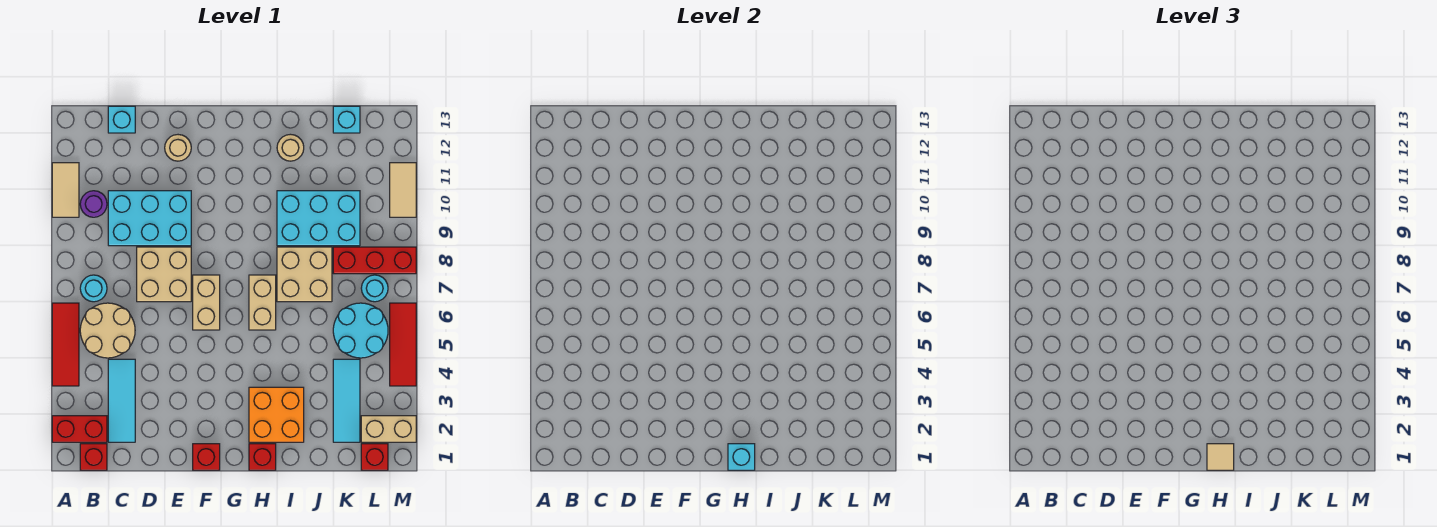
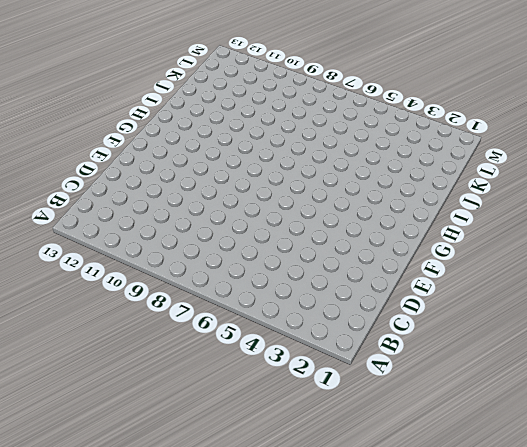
none -> red brick A2:B2 level 1
none -> red tile A4:A6 level 1
none -> tan tile A10:A11 level 1
none -> red brick B1 level 1

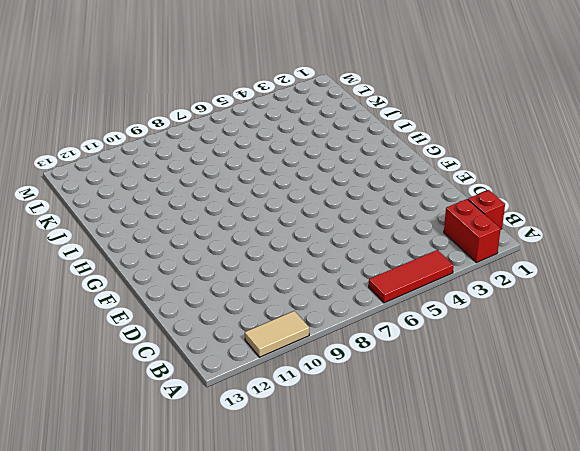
none -> tan round brick B5:C6 level 1
none -> cyan round brick B7 level 1
none -> purple round brick B10 level 1
none -> cyan tile C2:C4 level 1

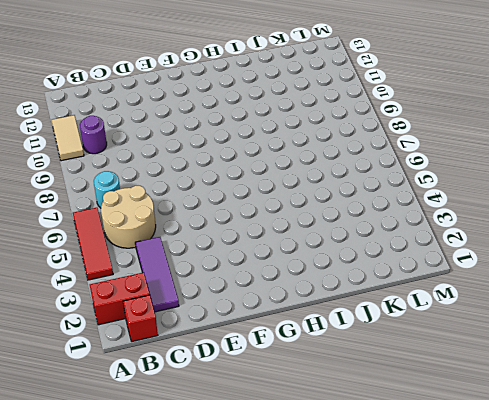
purple tile C2:C4 level 1 -> cyan tile C2:C4 level 1
none -> cyan brick C9:E10 level 1
none -> cyan brick C13 level 1
none -> tan brick D7:E8 level 1
none -> tan round brick E12 level 1

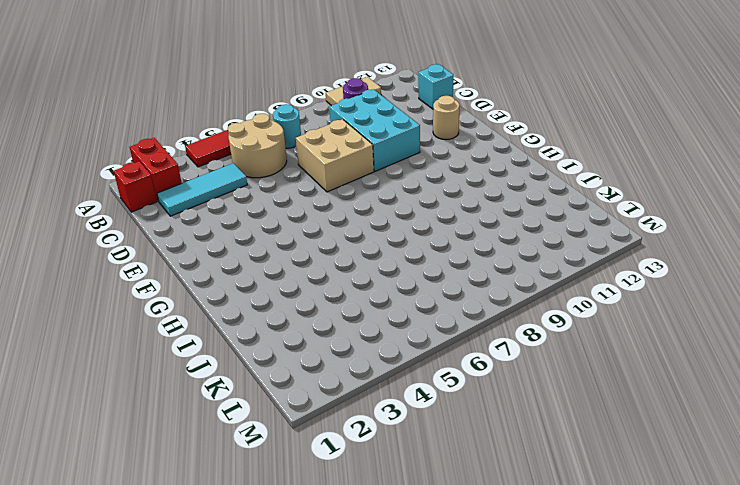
none -> red brick F1 level 1
none -> tan brick F6:F7 level 1
none -> red brick H1 level 1
none -> orange brick H2:I3 level 1

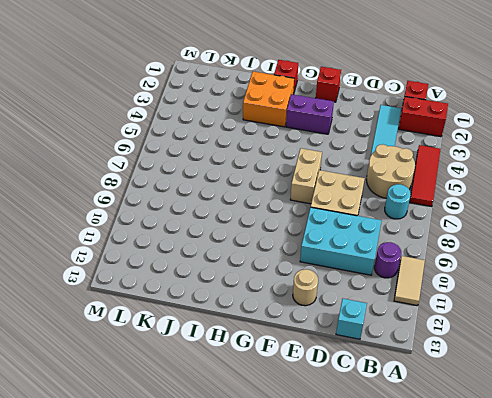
purple brick F3:G3 level 1 -> none
none -> tan brick H6:H7 level 1
none -> tan brick I7:J8 level 1
none -> cyan brick I9:K10 level 1
none -> tan round brick I12 level 1

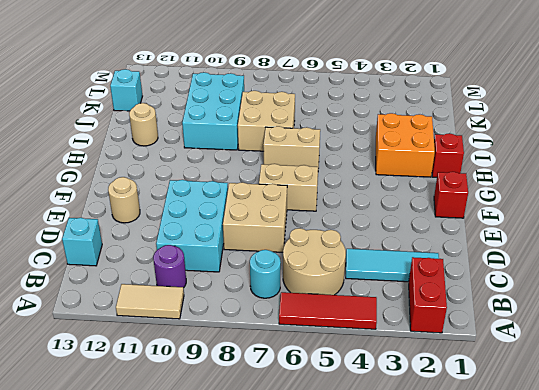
none -> red brick B1 level 1
none -> cyan tile K2:K4 level 1
none -> cyan round brick K5:L6 level 1
none -> red brick K8:M8 level 1

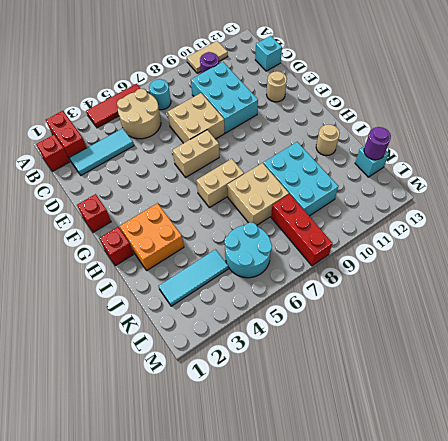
purple round brick K13 level 2 -> none
none -> red brick L1 level 1
none -> tan brick L2:M2 level 1
none -> cyan round brick L7 level 1
none -> red tile M4:M6 level 1

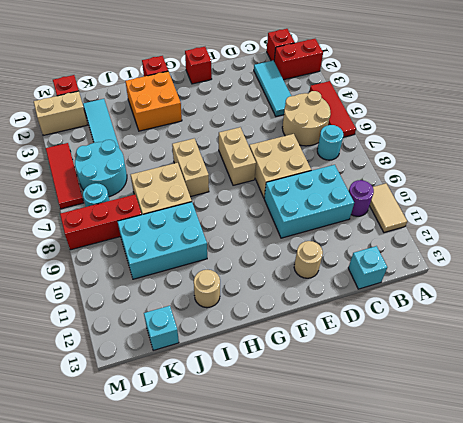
none -> tan tile M10:M11 level 1
none -> cyan brick H1 level 2
none -> tan tile H1 level 3

